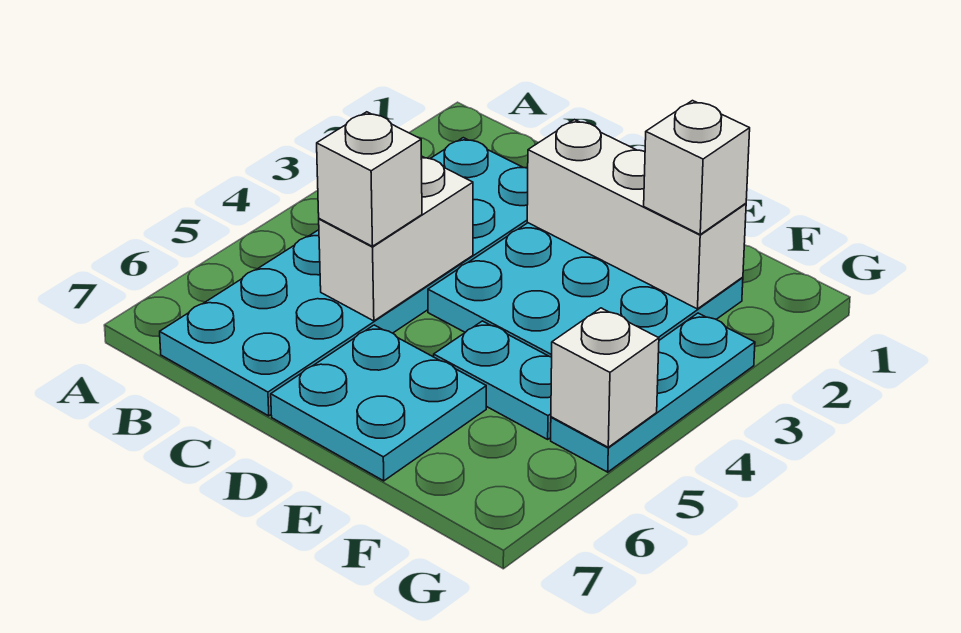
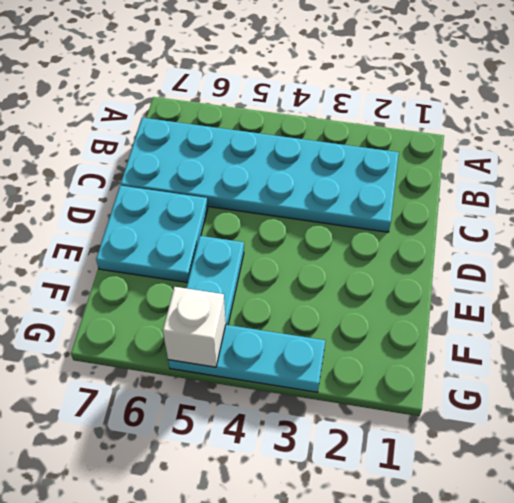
none -> cyan plate D2:F4 level 1
none -> white brick C4:C5 level 2

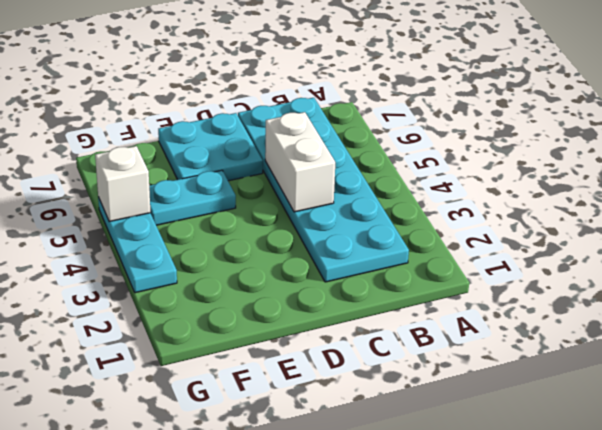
none -> cyan plate D2:F4 level 1
none -> white brick D2:F2 level 2

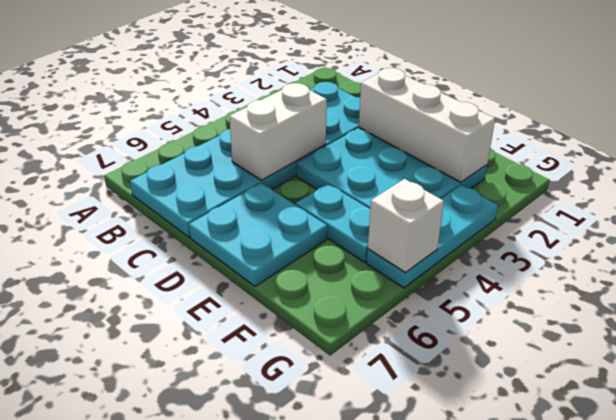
none -> white brick C5 level 3
none -> white brick F2 level 3

